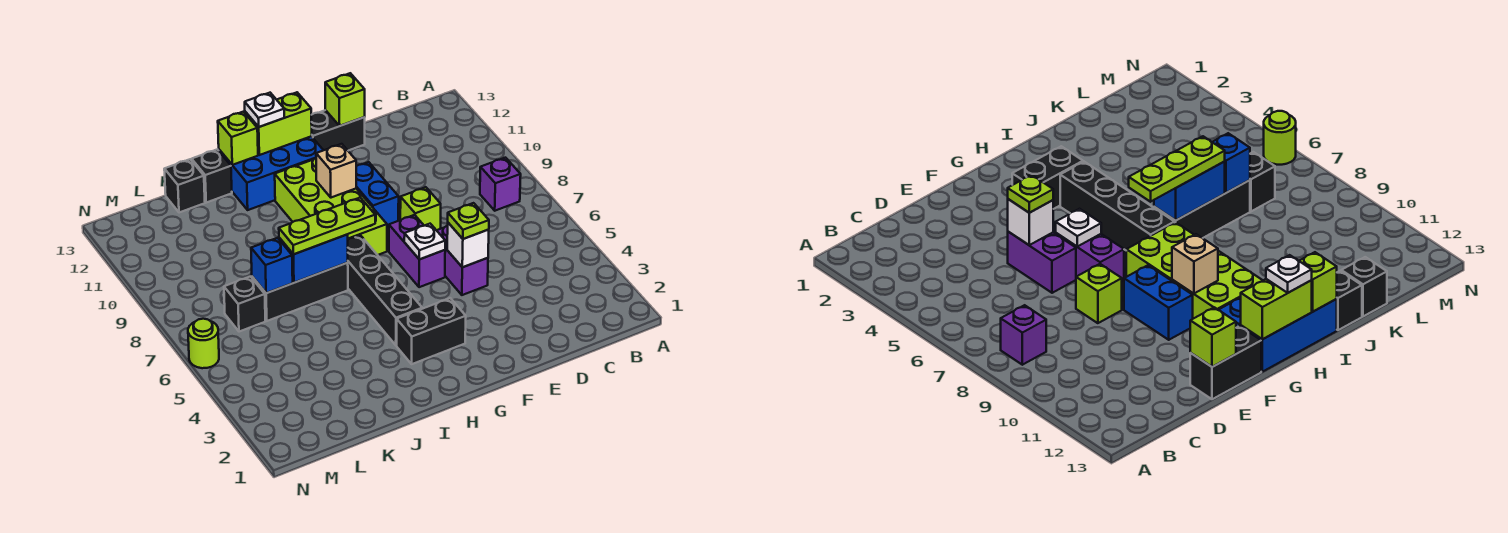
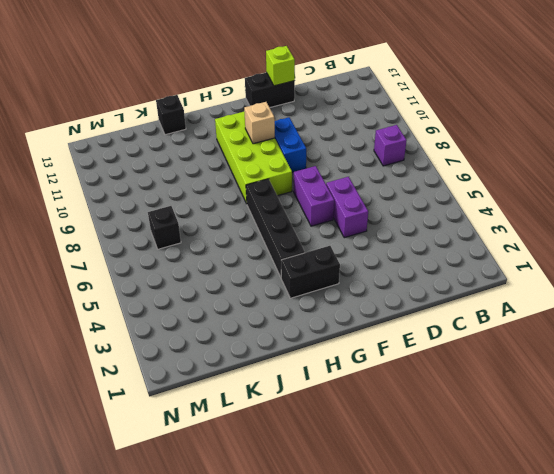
none -> lime brick E8 level 1
none -> blue brick G12:I13 level 1
none -> black brick I7:K7 level 1

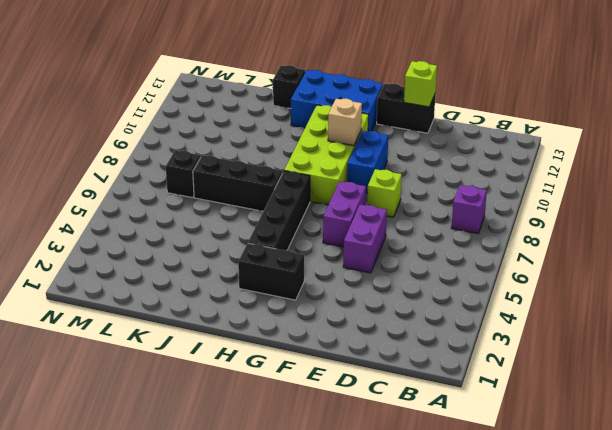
none -> black brick K13 level 1
none -> lime round brick N6 level 1
none -> white brick E5 level 2

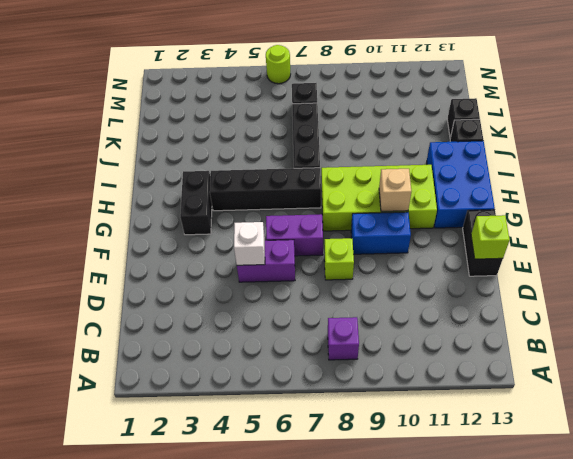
none -> white plate F6 level 2
none -> lime brick G13:H13 level 2
none -> blue brick I7:J7 level 2

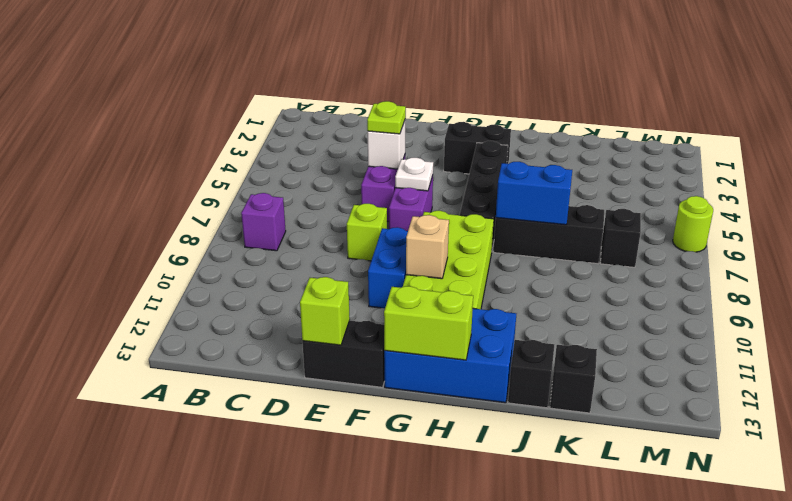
none -> lime brick I13 level 2
none -> blue brick K7 level 2
none -> lime plate H7:J7 level 3

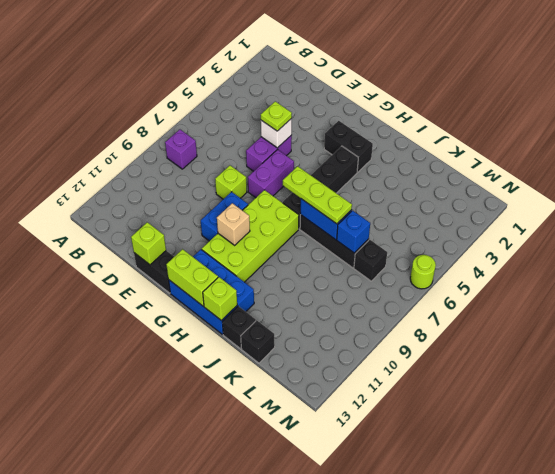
none -> white plate F6 level 2
none -> white plate H13 level 3

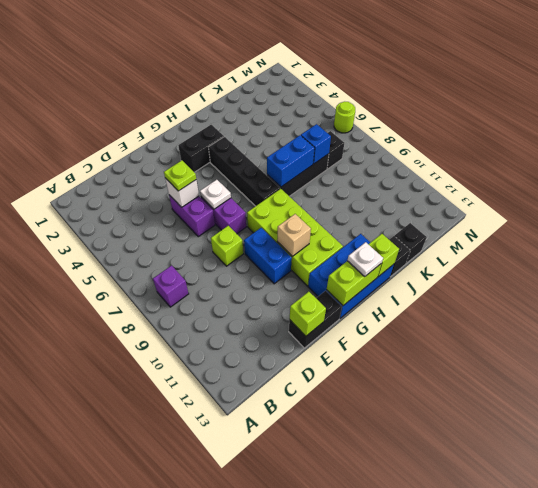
none -> lime plate H7:J7 level 3

